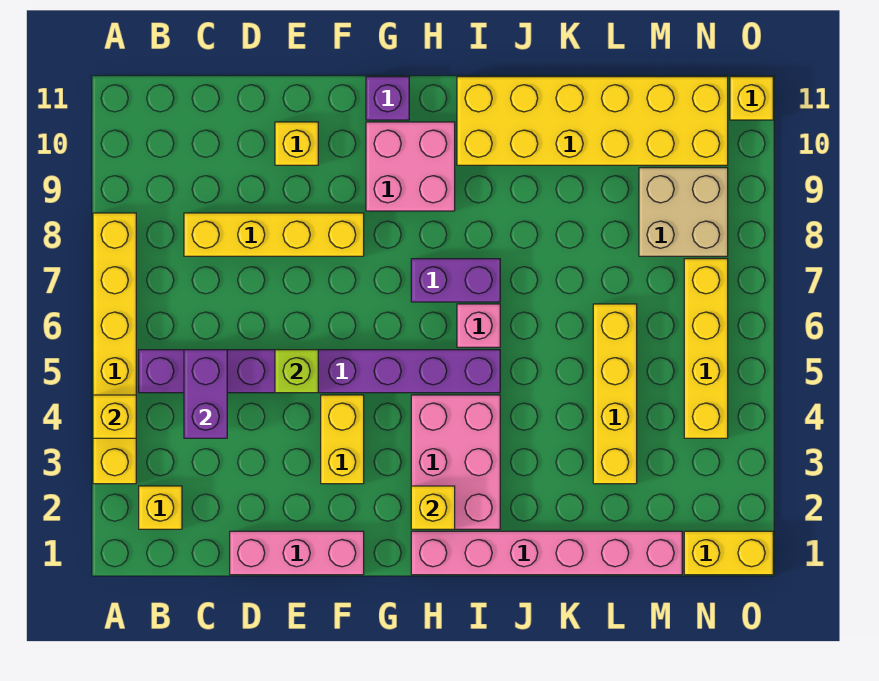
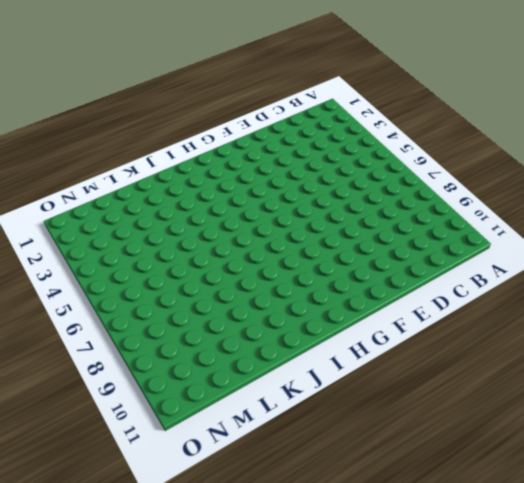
none -> yellow brick A3:A8 level 1
none -> yellow brick B2 level 1
none -> purple brick B5:I5 level 1

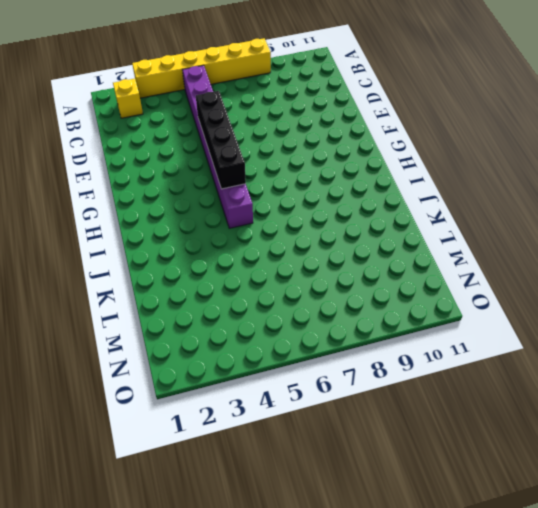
black brick E5:H5 level 2 -> lime brick E5 level 2
none -> yellow brick C8:F8 level 1
none -> pink brick D1:F1 level 1
none -> yellow brick E10 level 1

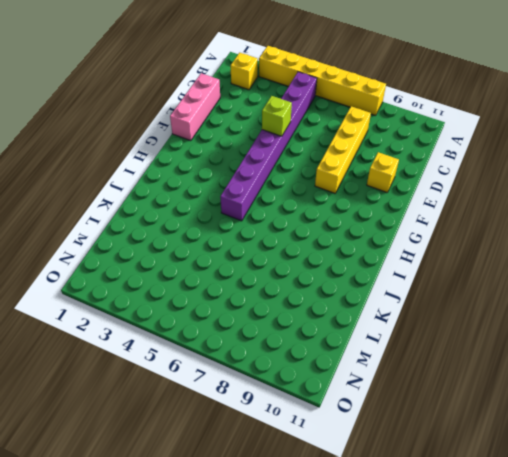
none -> yellow brick F3:F4 level 1
none -> pink brick G9:H10 level 1
none -> purple brick G11 level 1

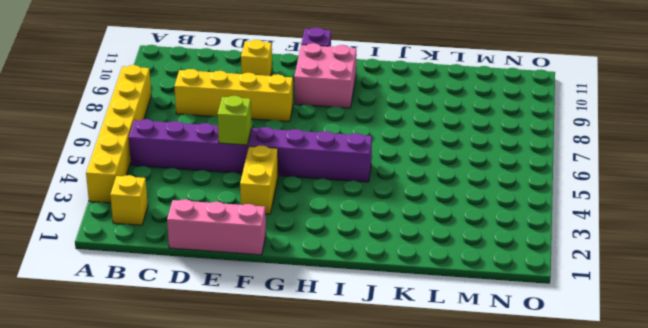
none -> pink brick H1:M1 level 1
none -> pink brick H2:I4 level 1
none -> purple brick H7:I7 level 1

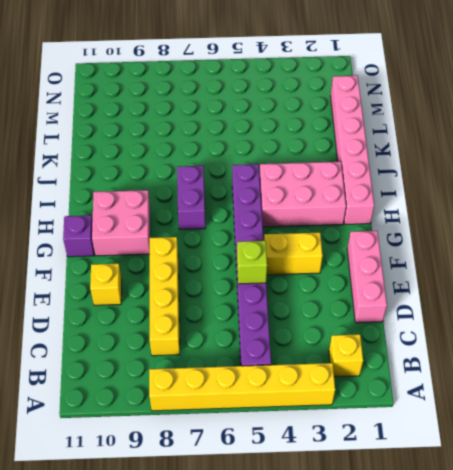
none -> pink brick I6 level 1
none -> yellow brick I10:N11 level 1
none -> yellow brick L3:L6 level 1

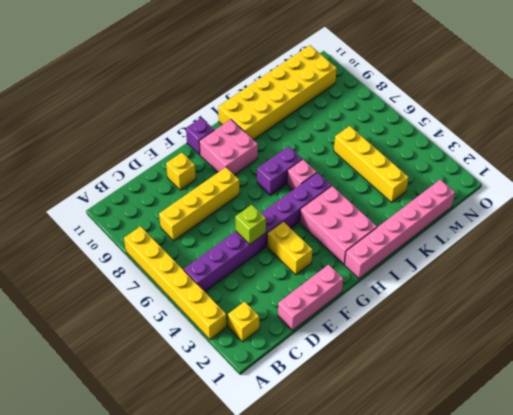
none -> tan brick M8:N9 level 1
none -> yellow brick N1:O1 level 1
none -> yellow brick N4:N7 level 1

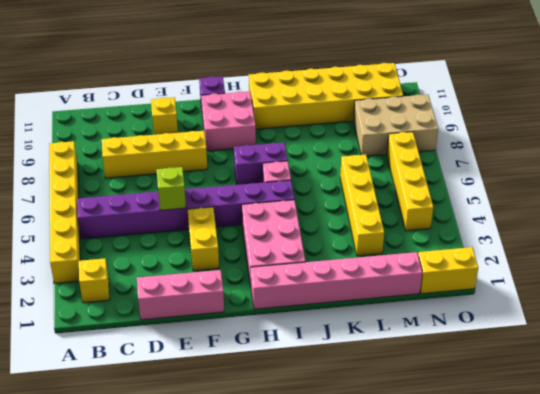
tan brick M8:O9 level 1 -> tan brick M8:N9 level 1
none -> yellow brick O11 level 1
none -> yellow brick A4 level 2
none -> purple brick C4:C5 level 2

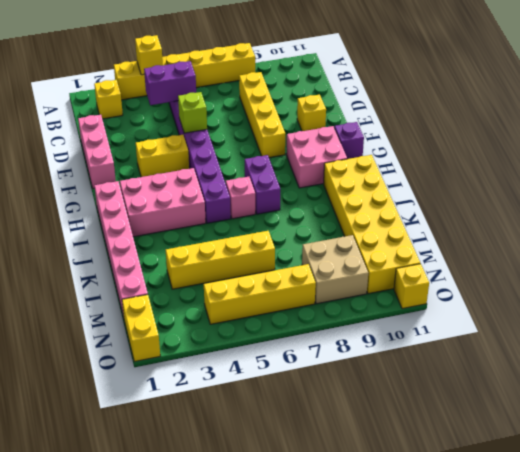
none -> yellow brick H2 level 2

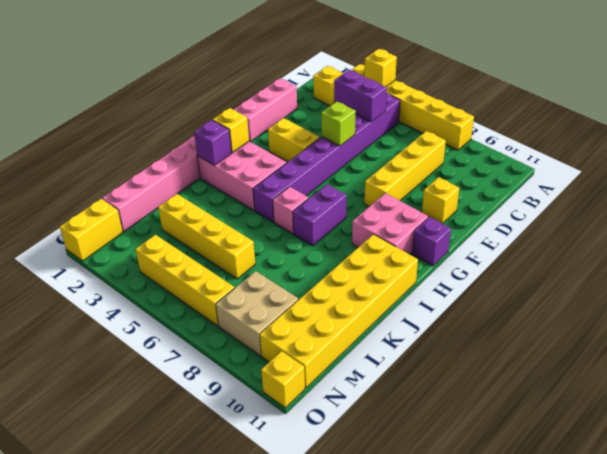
purple brick I2 level 2 -> none

